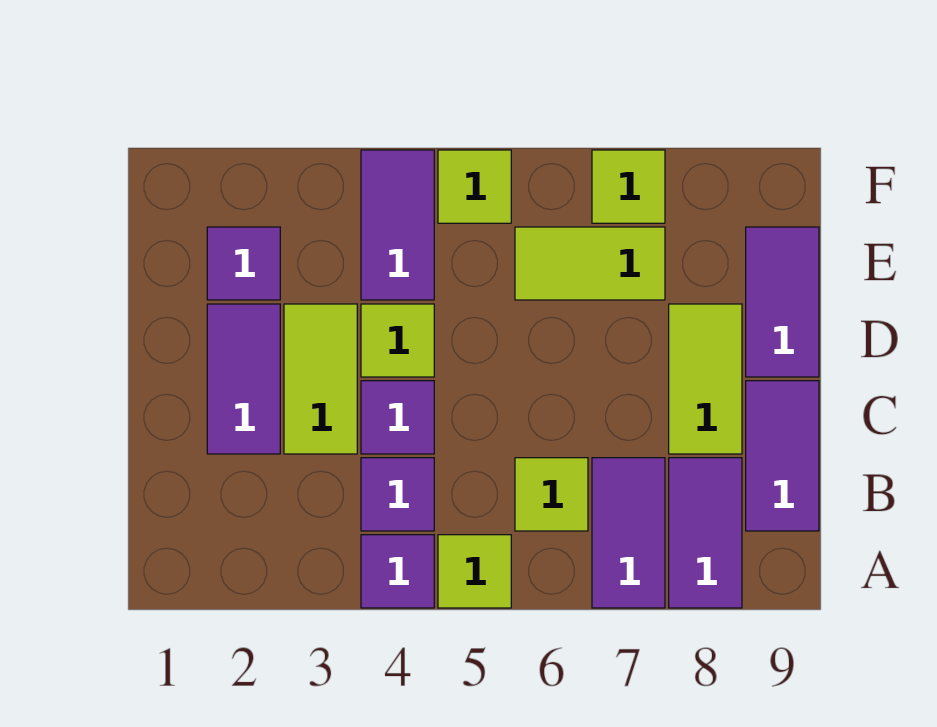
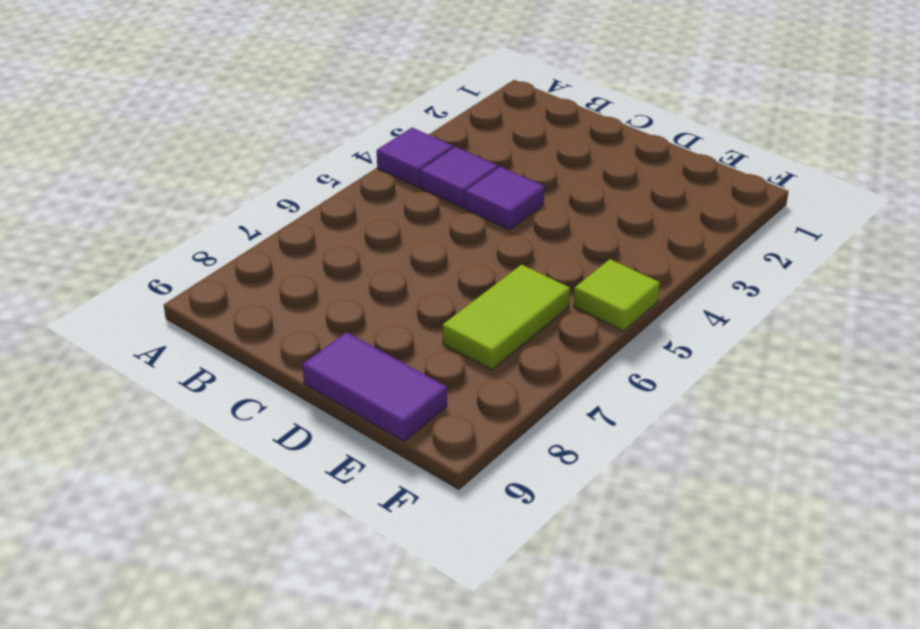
none -> lime tile A5 level 1
none -> purple tile A7:B7 level 1
none -> purple tile A8:B8 level 1

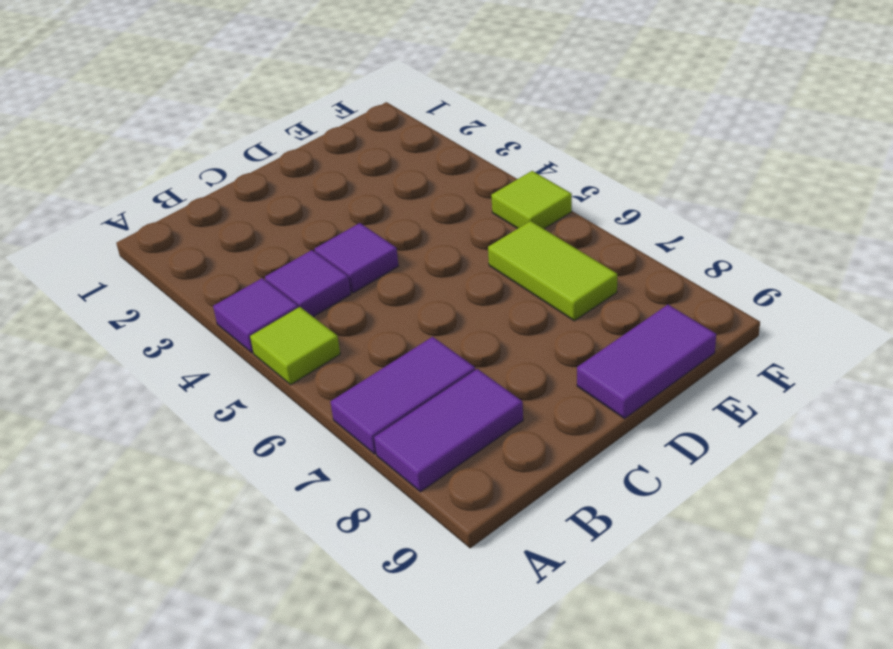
none -> lime tile B6 level 1
none -> purple tile B9:C9 level 1
none -> purple tile C2:D2 level 1

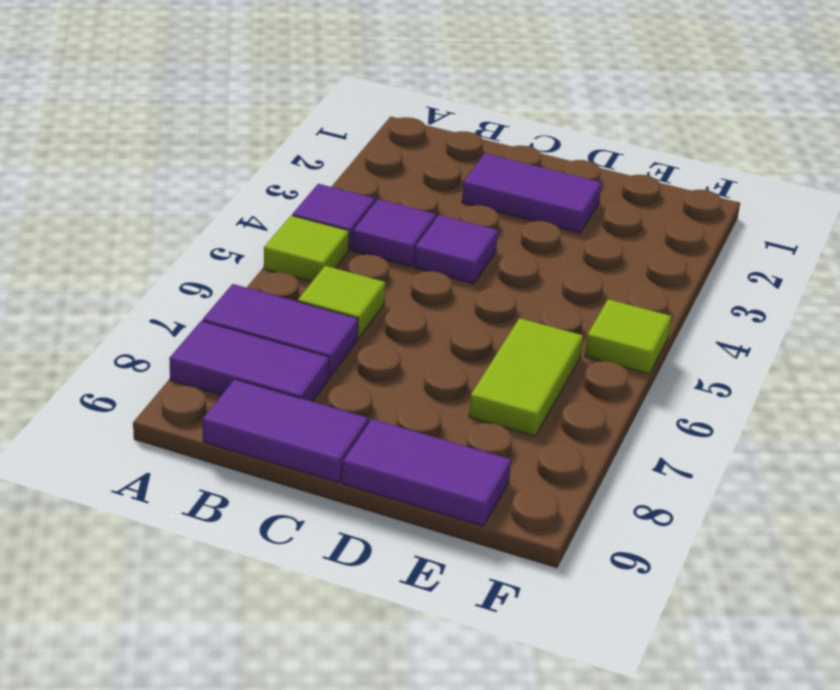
none -> lime tile C3:D3 level 1
none -> lime tile C8:D8 level 1
none -> lime tile D4 level 1

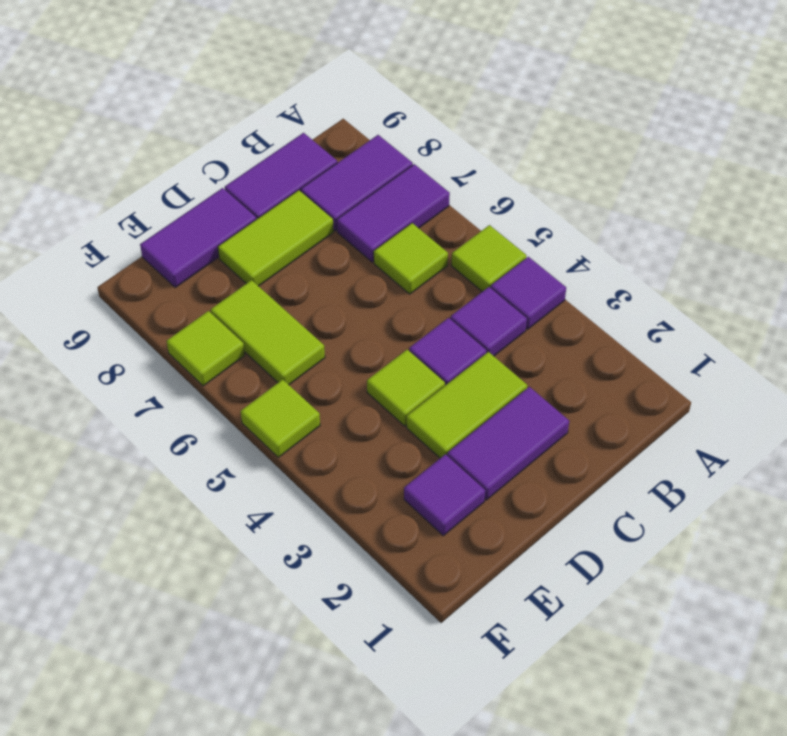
none -> purple tile E4:F4 level 1

